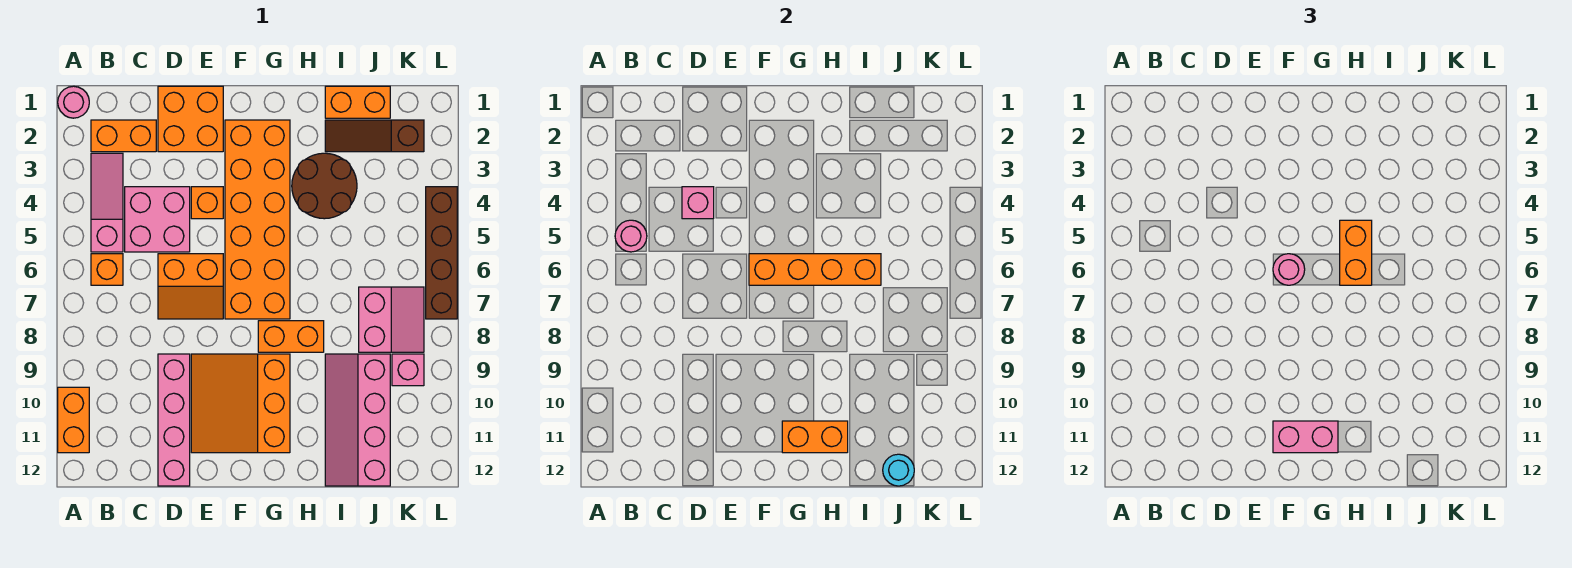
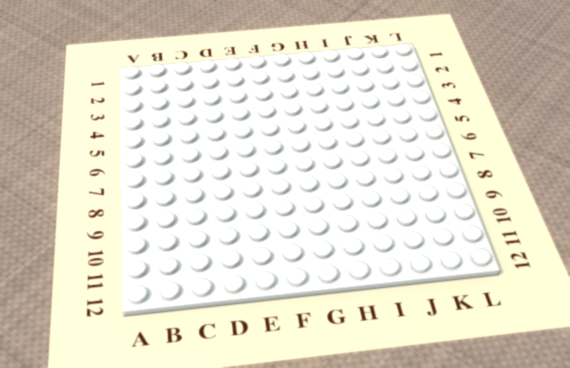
none -> pink round brick A1 level 1
none -> orange brick A10:A11 level 1
none -> orange brick B2:C2 level 1

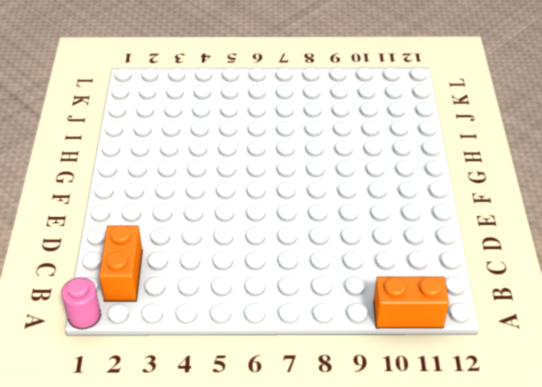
none -> pink slope B3:B5 level 1 top 5
none -> orange brick B6 level 1
none -> pink brick C4:D5 level 1

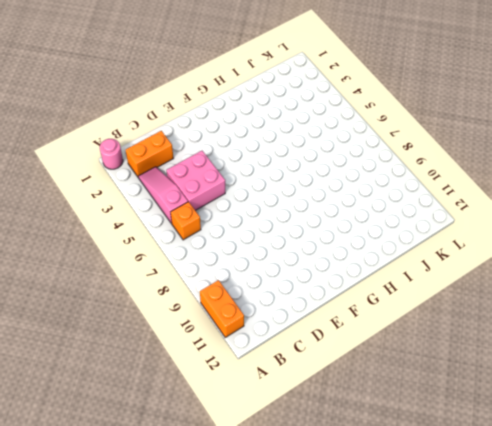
none -> orange brick D1:E2 level 1
none -> orange slope D6:E7 level 1 top 6
none -> pink brick D9:D12 level 1

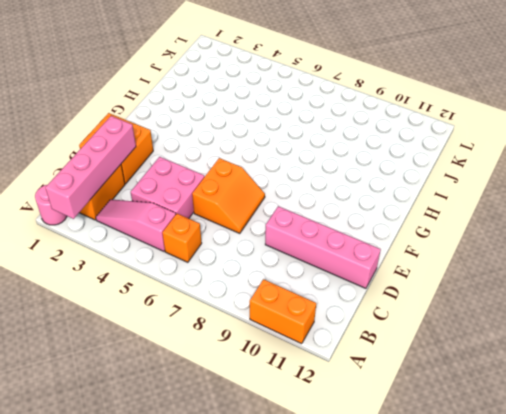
pink brick A2:D2 level 2 -> none
none -> orange brick E4 level 1
none -> orange slope E9:G11 level 1 top G
none -> orange brick F2:G7 level 1

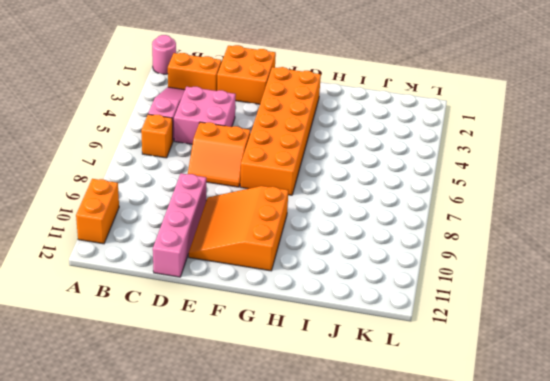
none -> orange brick E4 level 1
none -> orange brick G8:H8 level 1
none -> brown round brick H3:I4 level 1

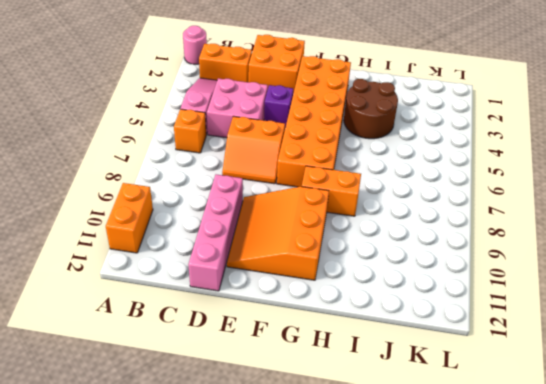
purple brick E4 level 1 -> orange brick E4 level 1
none -> orange brick I1:J1 level 1
none -> brown slope I2:K2 level 1 top K
none -> pink slope I9:J12 level 1 top J

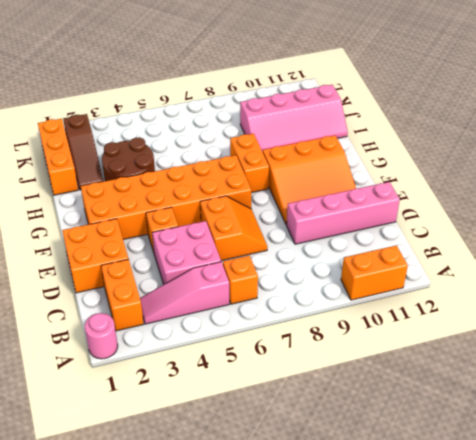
orange brick I1:K1 level 1 -> orange brick I1:J1 level 1
none -> pink slope J7:K8 level 1 top J
none -> pink brick K9 level 1
none -> brown brick L4:L7 level 1

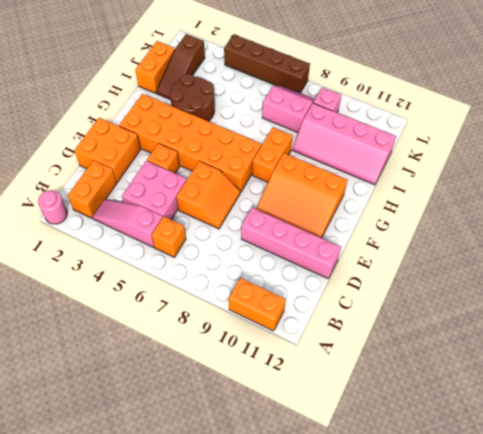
none -> pink round brick B5 level 2
none -> pink brick D4 level 2
none -> orange brick F6:I6 level 2

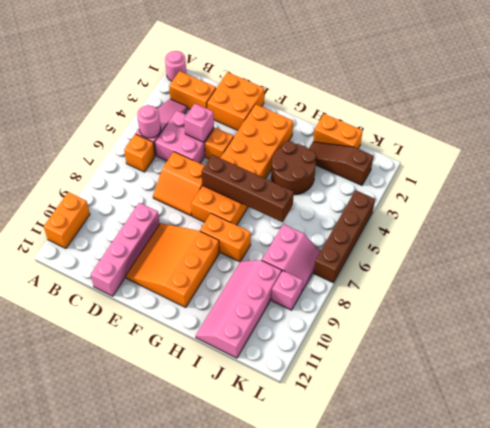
brown brick F6:I6 level 2 -> orange brick F6:I6 level 2
none -> orange brick G11:H11 level 2
none -> cyan round brick J12 level 2
none -> pink round brick F6 level 3

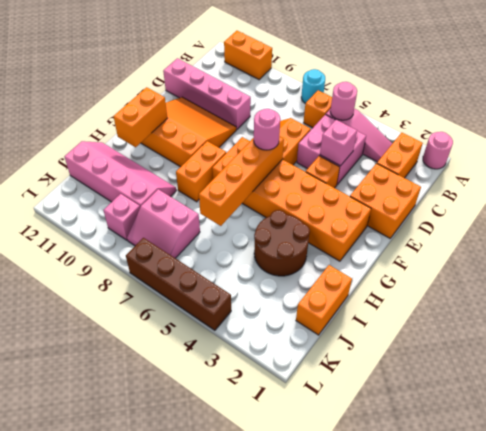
cyan round brick A7 level 1 -> cyan round brick J12 level 2
none -> brown slope I2:K2 level 1 top K
none -> pink brick F11:G11 level 3
none -> orange brick H5:H6 level 3

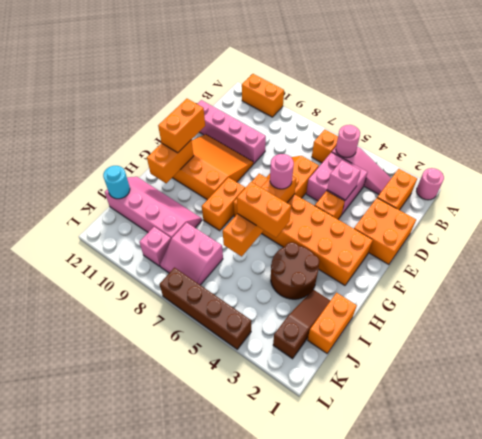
orange brick F11:G11 level 3 -> pink brick F11:G11 level 3

